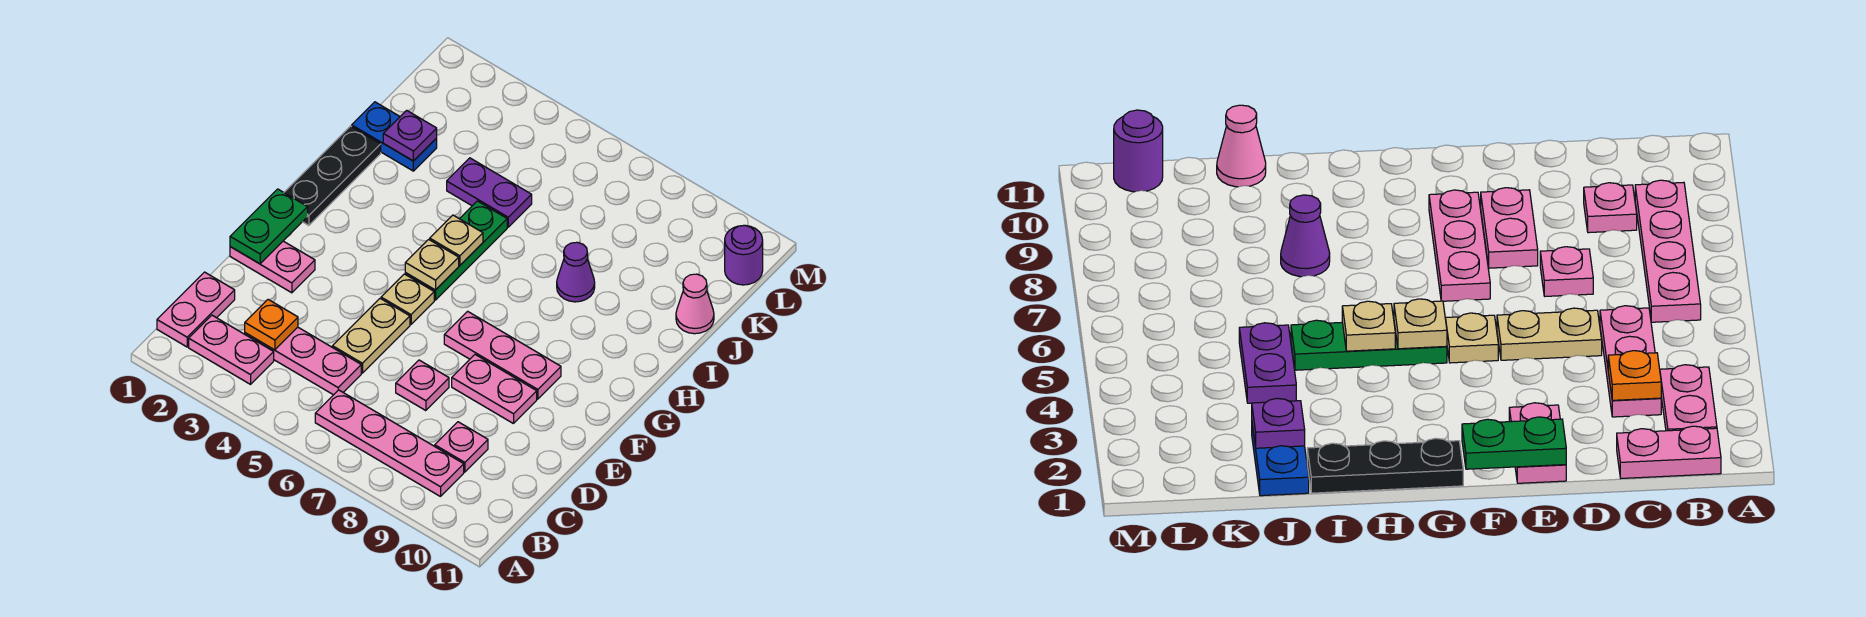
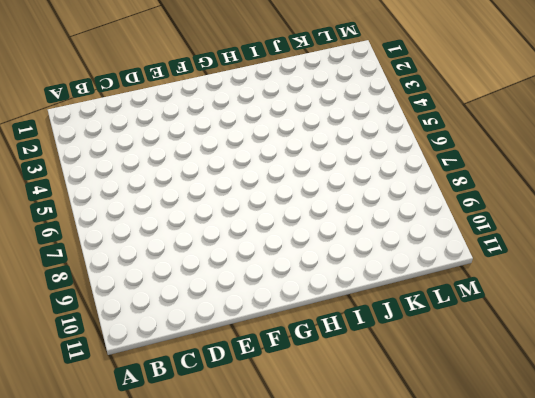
none -> pink plate B1:C1 level 1
none -> pink plate B2:B3 level 1
none -> pink plate B6:B9 level 1

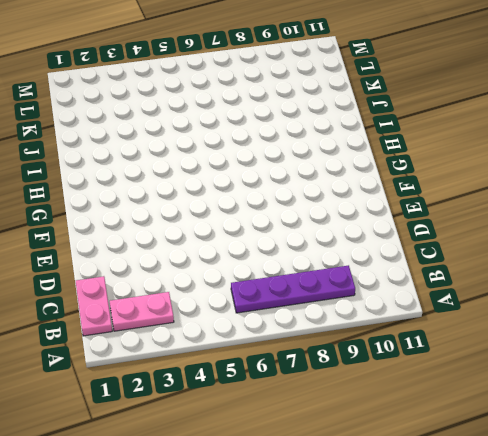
purple plate B6:B9 level 1 -> pink plate B6:B9 level 1
none -> pink plate C3:C5 level 1
none -> pink plate C9 level 1
none -> tan plate D5:E5 level 1

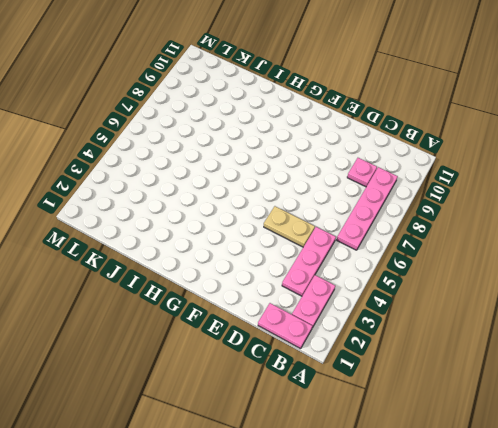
none -> pink plate D7 level 1
none -> pink plate E1:E2 level 1
none -> pink plate E8:E9 level 1

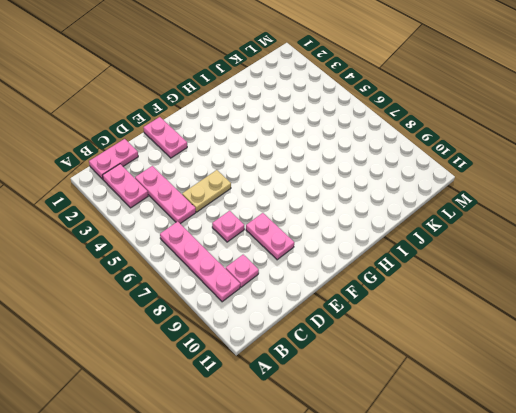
none -> tan plate F5 level 1
none -> pink plate F7:F9 level 1
none -> black plate G1:I1 level 1

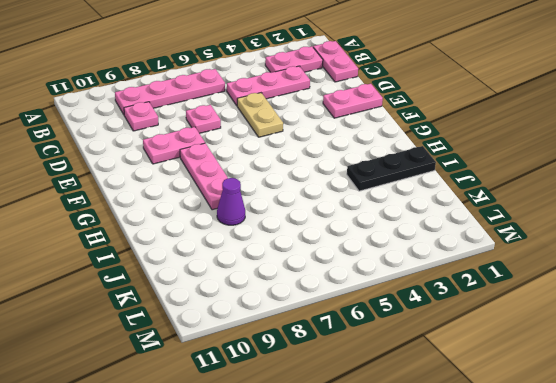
pink plate F8:H8 level 1 -> pink plate F7:F9 level 1
black plate I1:I3 level 1 -> black plate G1:I1 level 1
none -> tan plate F5 level 1
none -> green plate G5:I5 level 1
none -> blue plate J1:J2 level 1

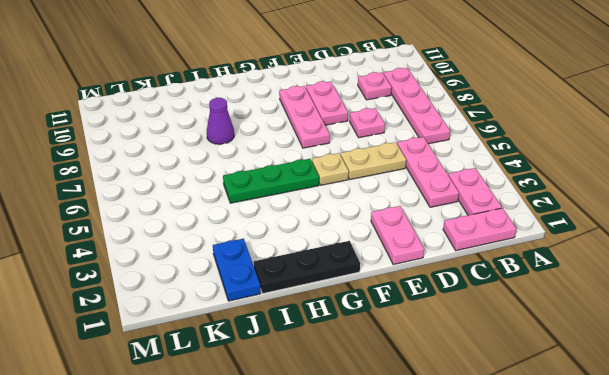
none -> purple plate J4:J5 level 1
none -> pink cone J11 level 1
none -> purple round brick L11 level 1

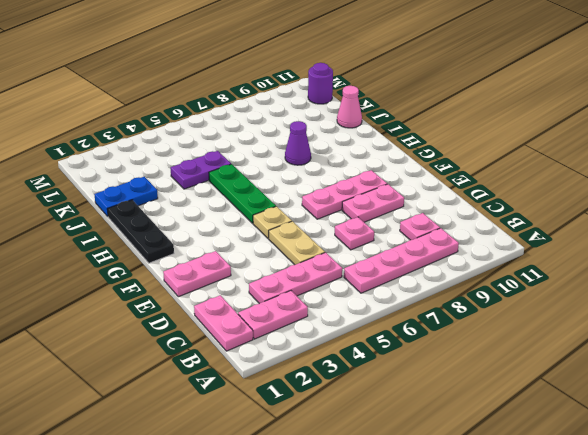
none -> orange plate C3 level 2
none -> green plate E1:F1 level 2
none -> tan plate G5 level 2

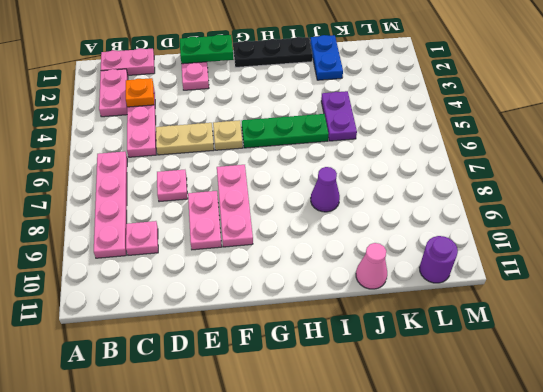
none -> tan plate G5 level 2
none -> tan plate H5 level 2
none -> purple plate J2 level 2

